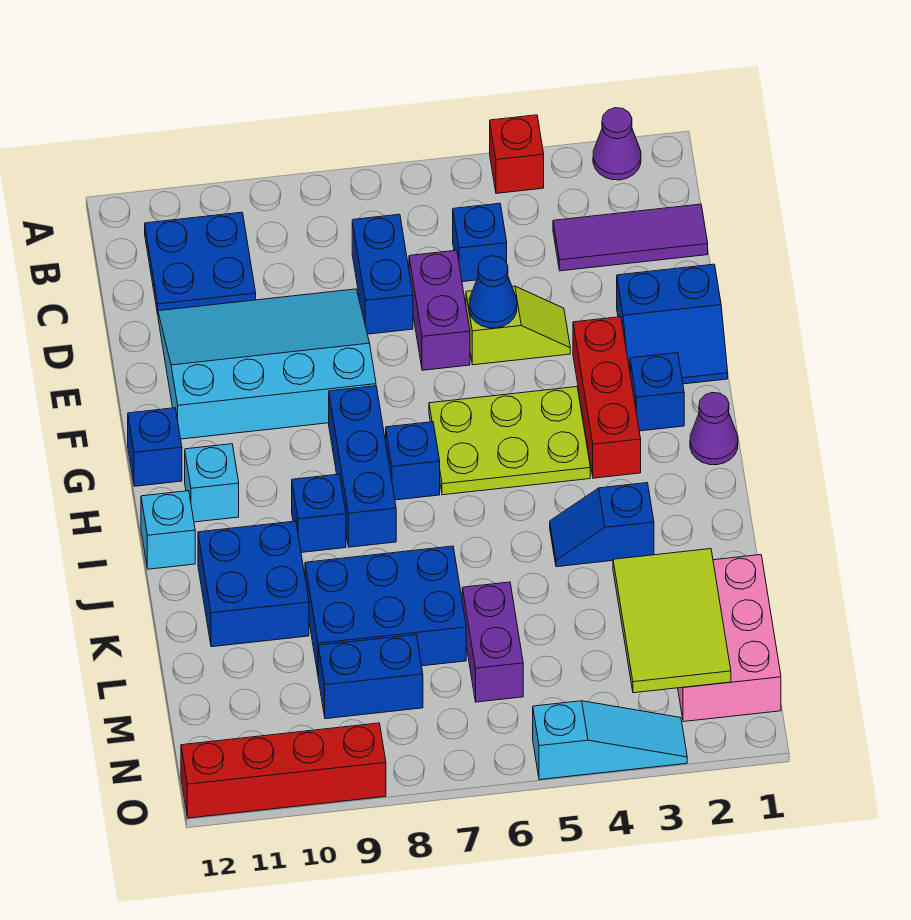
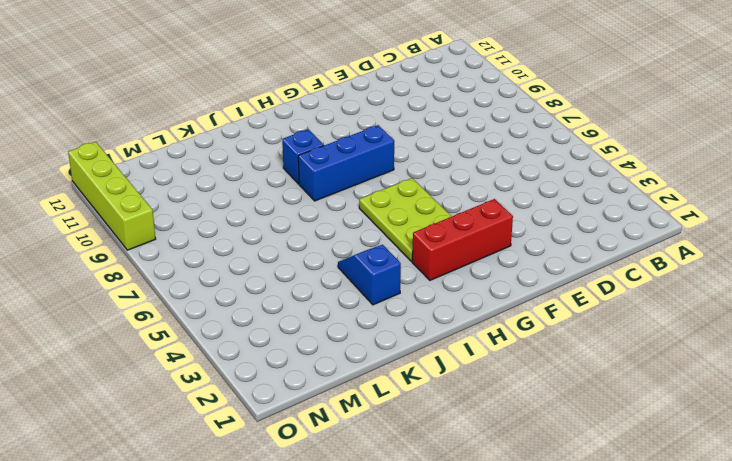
lime brick O9:O12 level 1 -> red brick O9:O12 level 1
none -> purple cone A2 level 1
none -> red brick A4 level 1
none -> blue plate B10:C11 level 1
none -> purple tile C1:C3 level 1

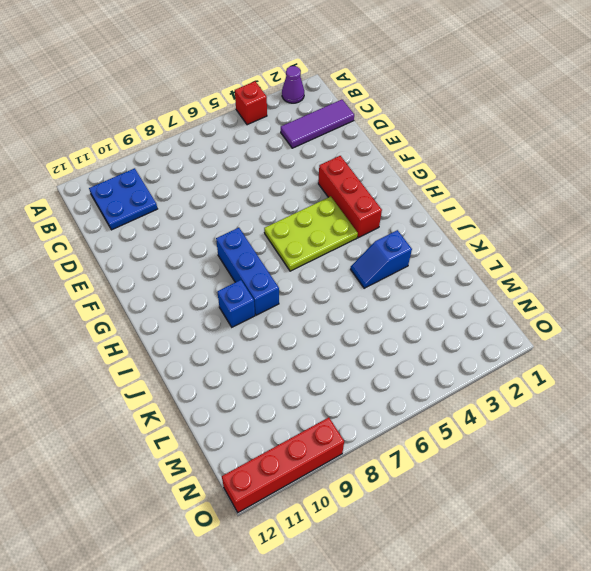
none -> blue brick C5 level 1
none -> blue brick C7:D7 level 1
none -> purple brick D6:E6 level 1
none -> cyan slope D8:F11 level 1 top F

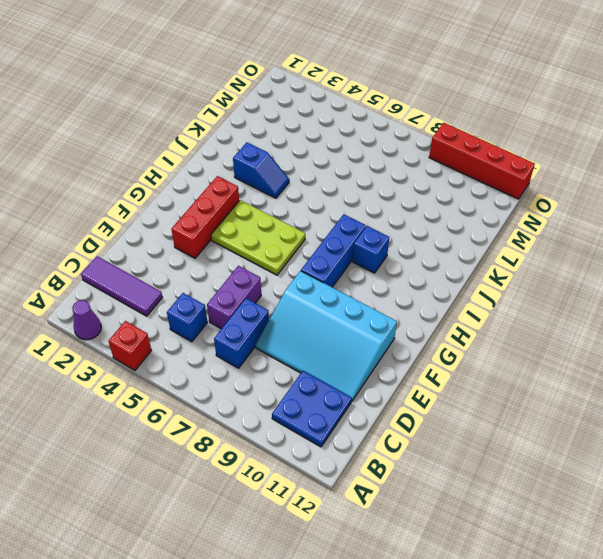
none -> blue slope E1:F2 level 1 top E
none -> lime slope E4:E5 level 1 top 5
none -> blue brick G2 level 1
none -> blue brick G12 level 1

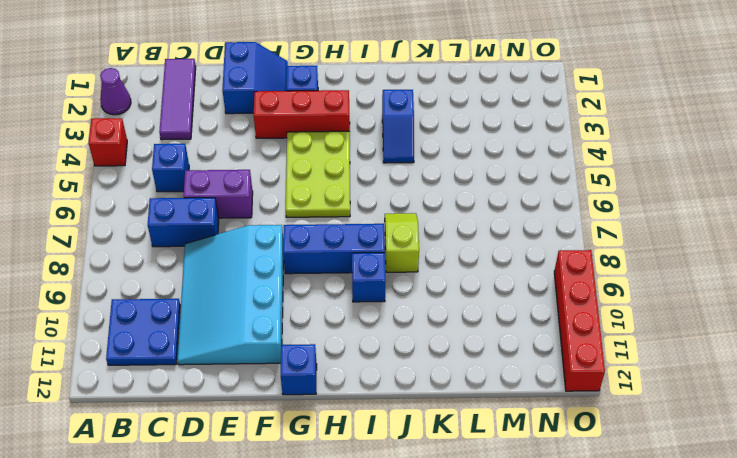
lime slope J7:J8 level 1 top 8 -> lime slope E4:E5 level 1 top 5
none -> purple cone H1 level 1
none -> blue brick H7 level 1
none -> cyan brick H11 level 1
none -> cyan brick I12 level 1

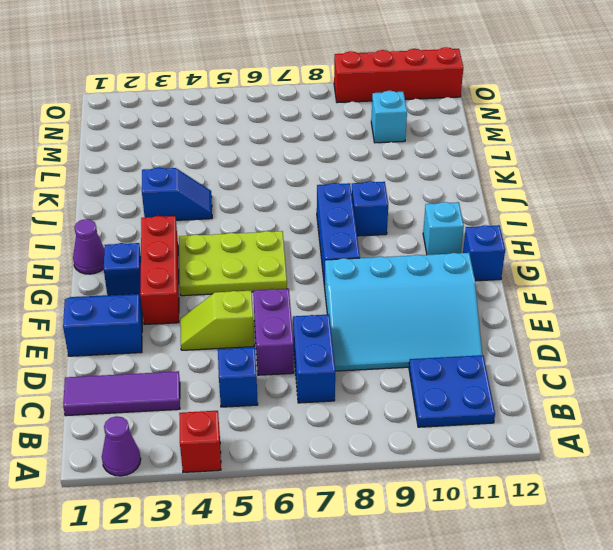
cyan brick M10 level 1 -> cyan brick I12 level 1
none -> blue brick H7 level 1
none -> blue brick J10:K11 level 1
none -> blue brick K7:L9 level 1
none -> pink brick L1:N2 level 1

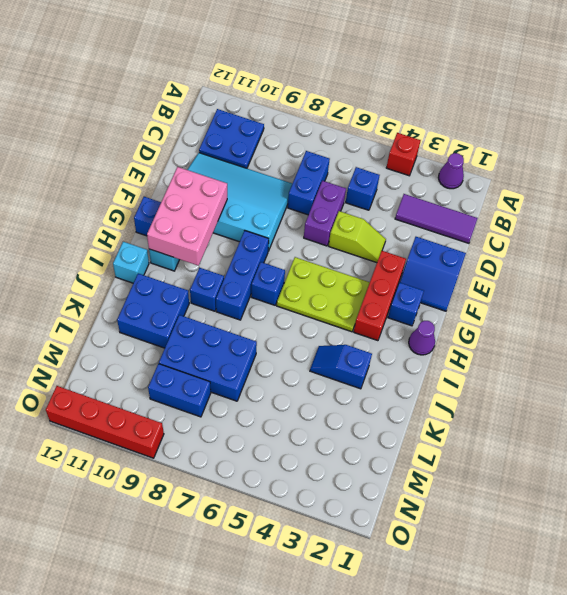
pink brick F10:H11 level 2 -> pink brick L1:N2 level 1
none -> purple brick L6:M6 level 1
none -> cyan slope O3:O5 level 1 top 5
none -> blue cone E5 level 2
none -> lime tile L2:N3 level 2

